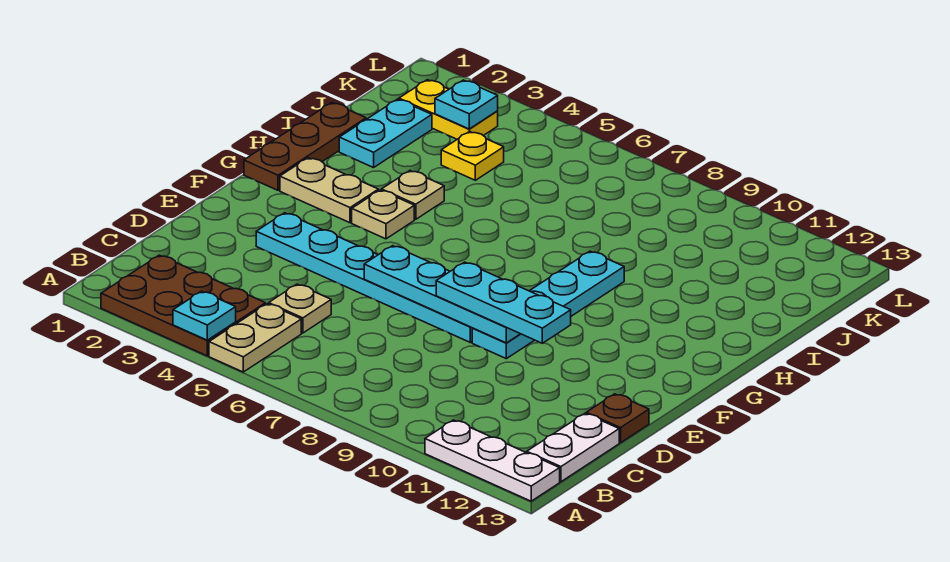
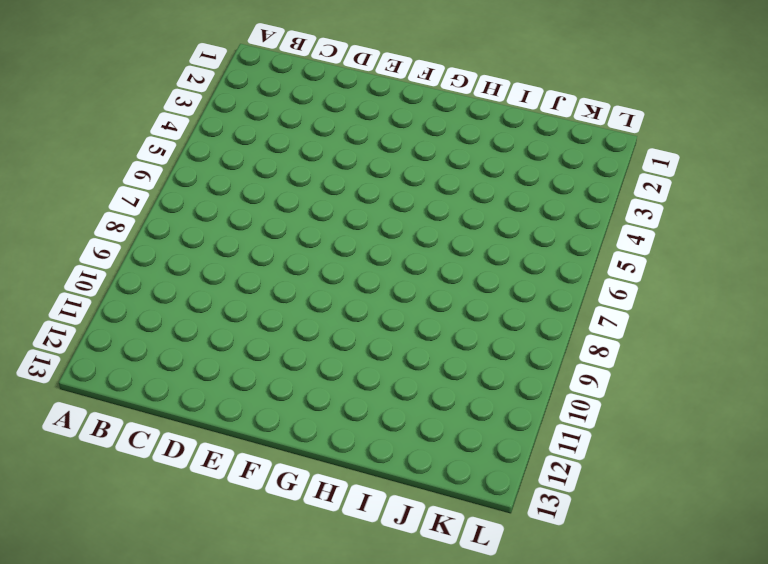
none -> brown plate A2:B4 level 1
none -> tan plate A5:B5 level 1
none -> white plate A11:A13 level 1

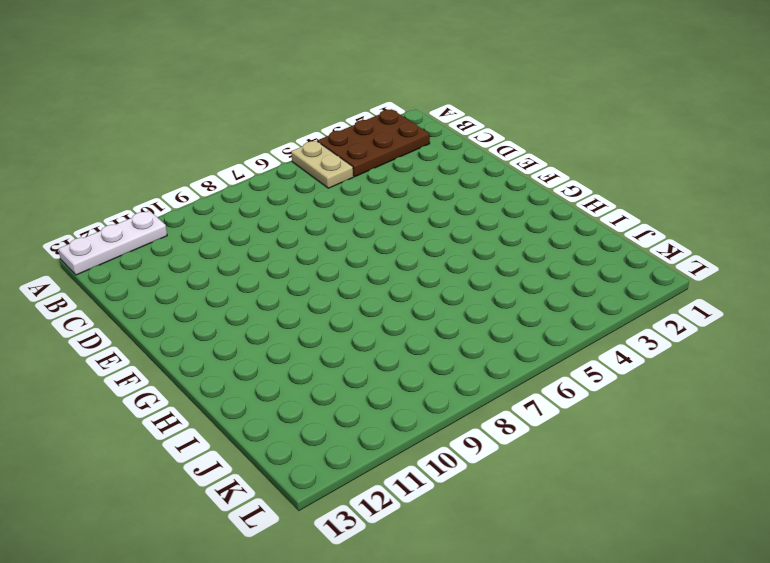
none -> white plate B13:C13 level 1
none -> tan plate C5 level 1
none -> brown plate D13 level 1

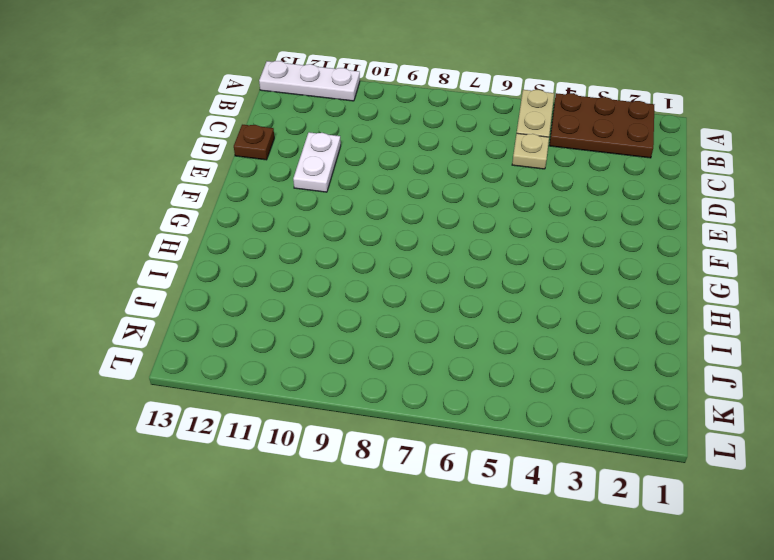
white plate D11:E11 level 1 -> white plate B13:C13 level 1
none -> cyan plate E3:E8 level 1
none -> cyan plate E9:H9 level 1
none -> brown plate G1:I1 level 1

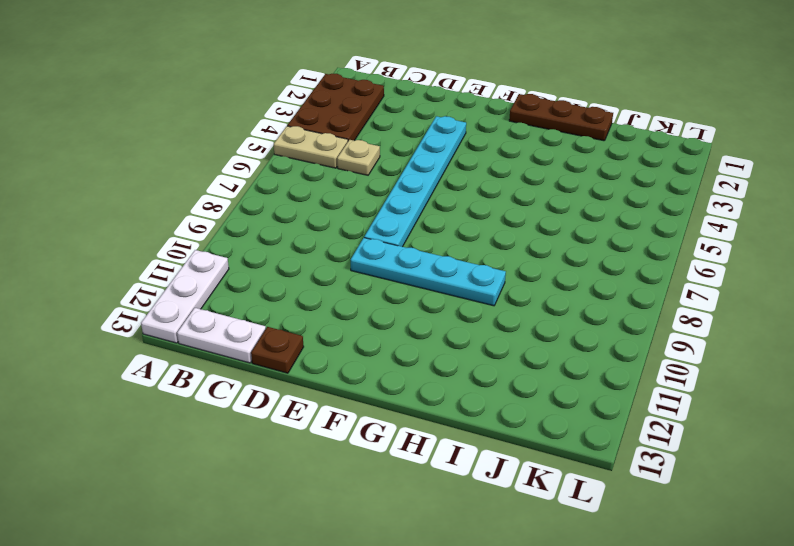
none -> tan plate G2:G3 level 1
none -> tan plate G4 level 1
none -> tan plate H4 level 1

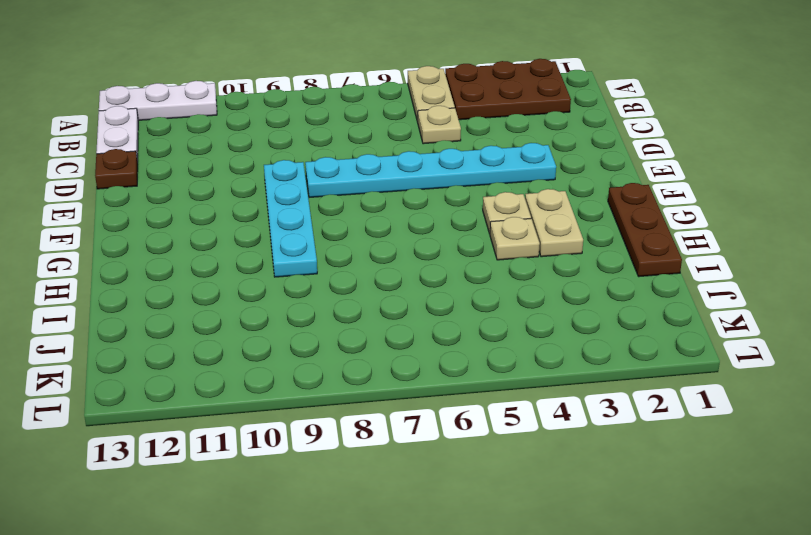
tan plate G3:H3 level 1 -> tan plate G2:G3 level 1
none -> cyan plate I2:J2 level 1
none -> yellow plate J4 level 1
none -> yellow plate K2:K3 level 1

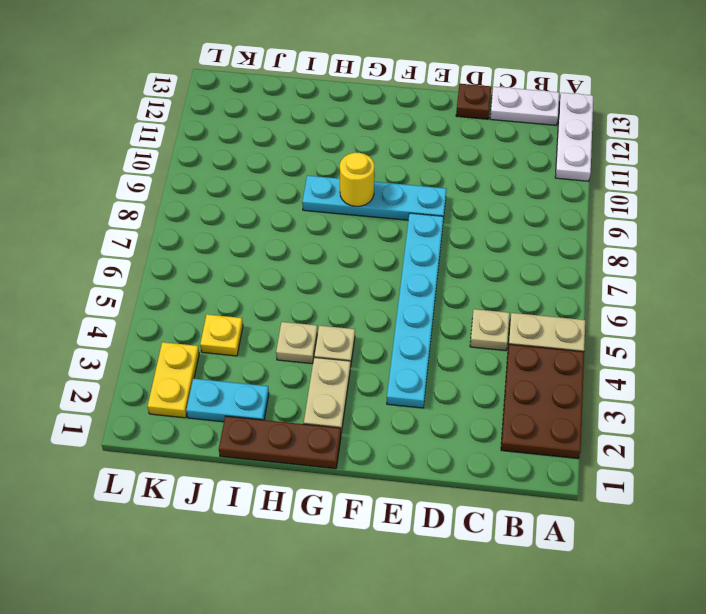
yellow round brick G9 level 2 -> none
none -> cyan plate A4 level 2
none -> cyan plate E6:E9 level 2
none -> cyan plate K3 level 2

